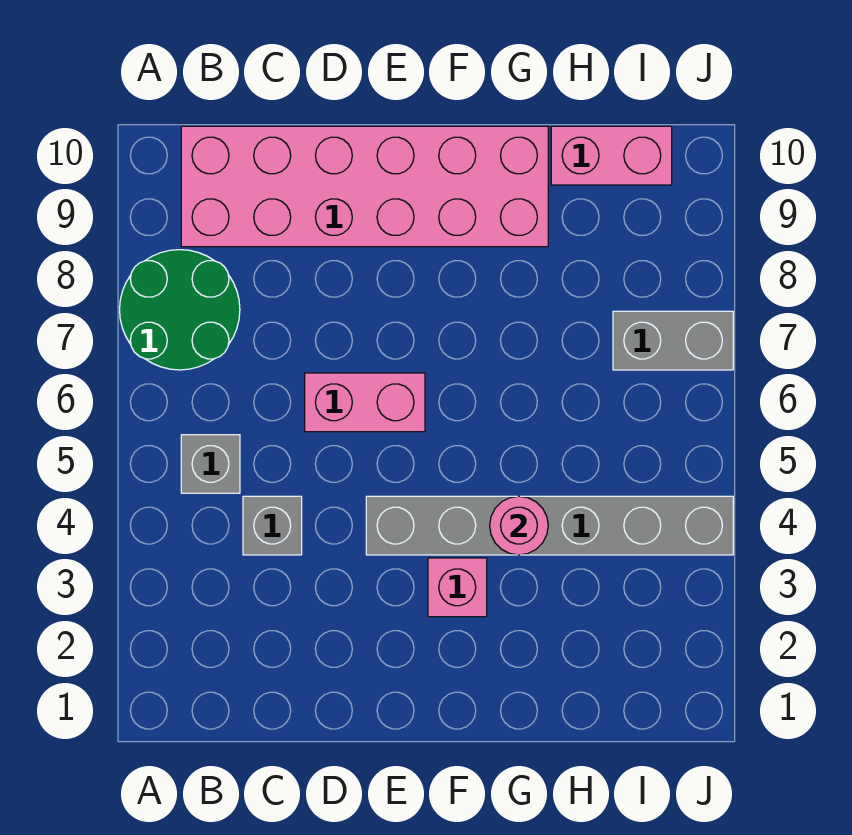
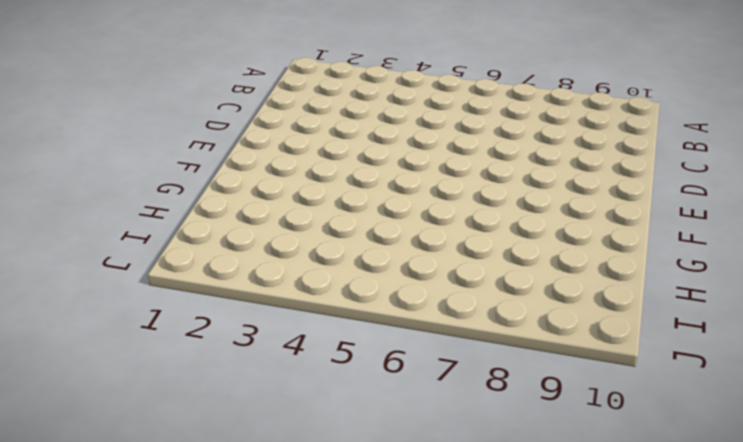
none -> green round brick A7:B8 level 1
none -> grey brick B5 level 1

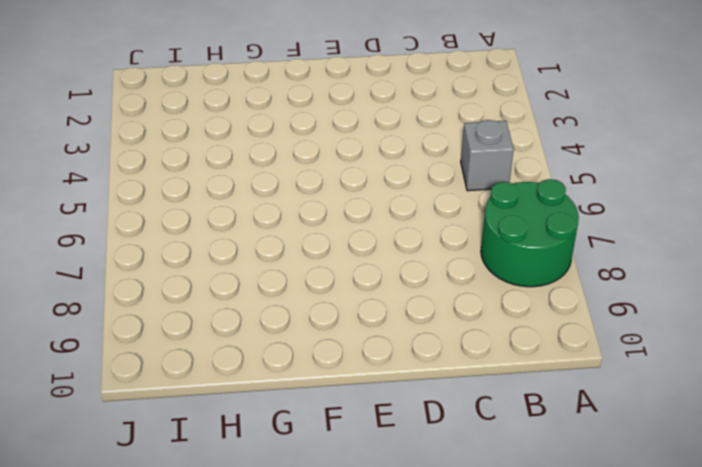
none -> pink brick B9:G10 level 1
none -> grey brick C4 level 1

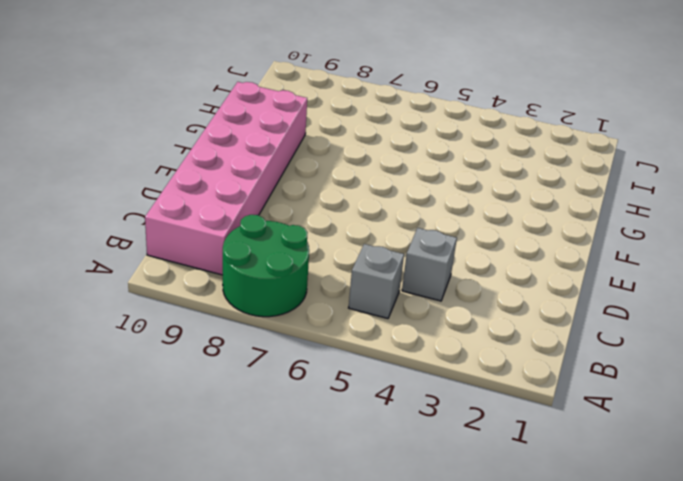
none -> pink brick D6:E6 level 1
none -> grey brick E4:J4 level 1

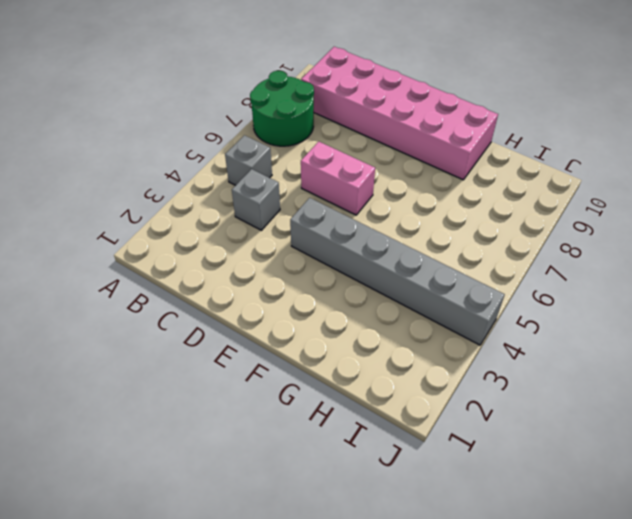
none -> pink brick F3 level 1
none -> pink brick H10:I10 level 1

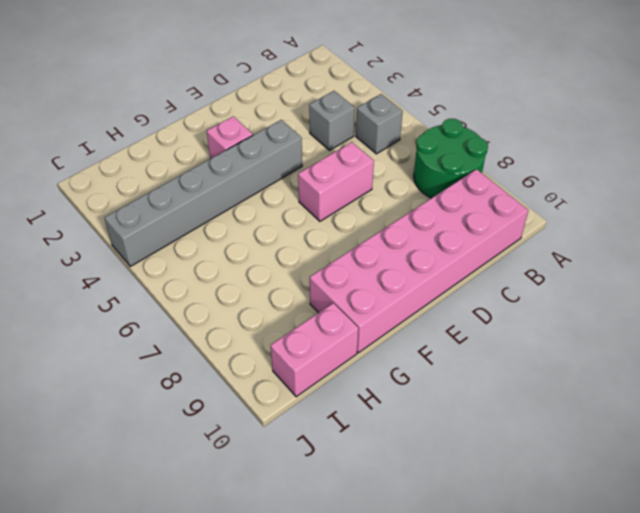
none -> grey brick I7:J7 level 1
none -> pink round brick G4 level 2

